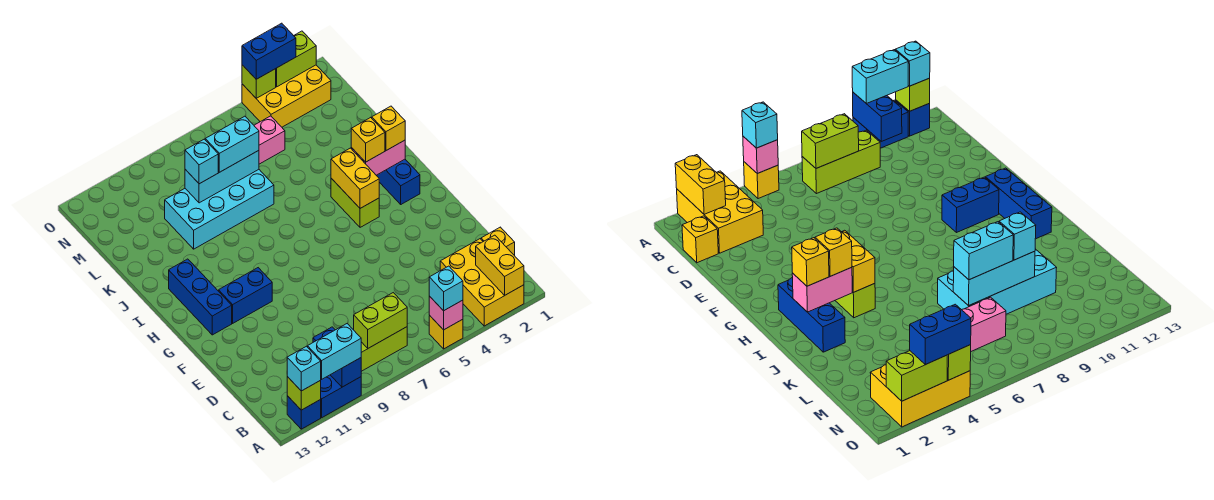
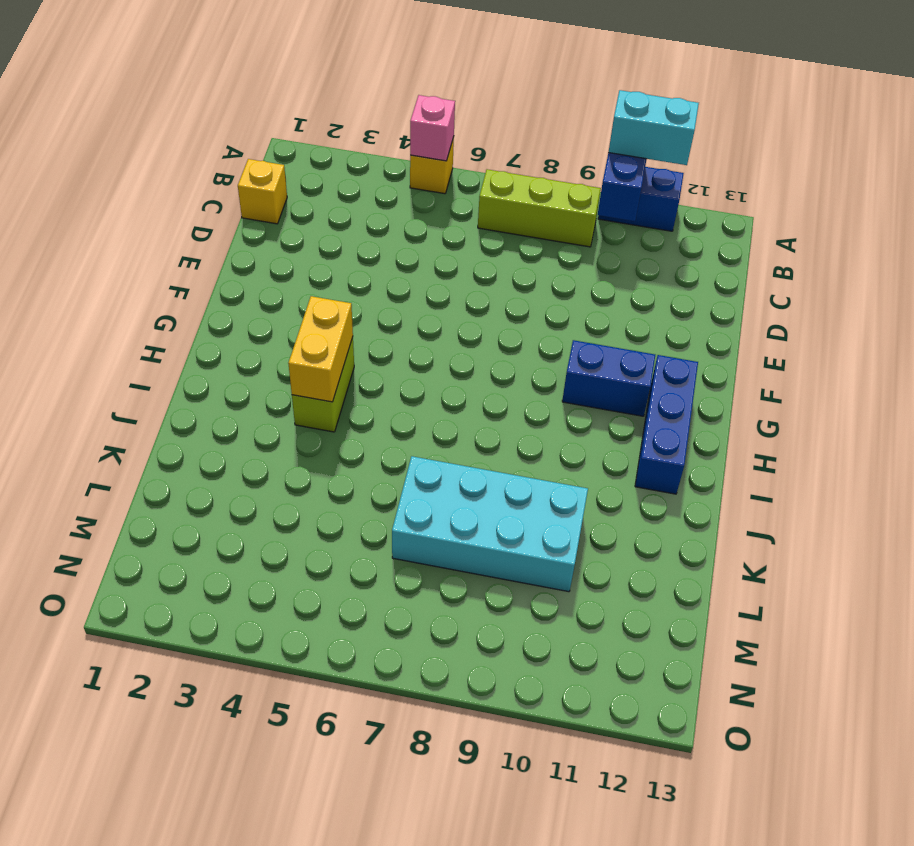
none -> yellow brick A2:C3 level 1
none -> blue brick A12 level 1
none -> blue brick H2:J2 level 1
none -> pink brick M5:M7 level 1

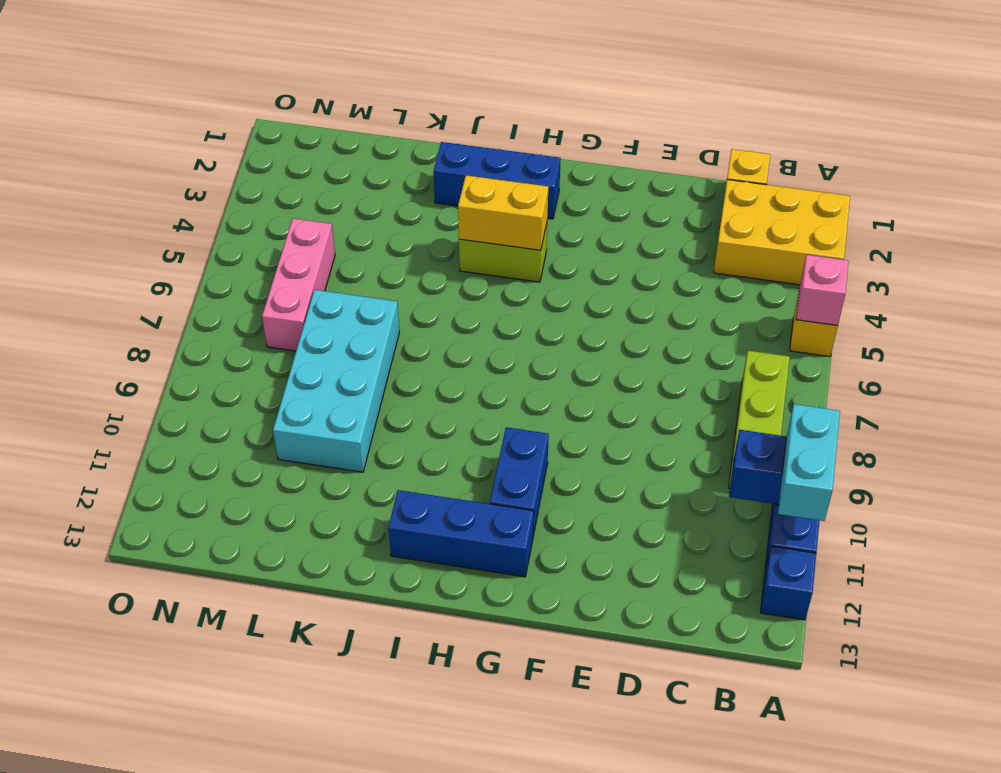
none -> yellow brick N2:O4 level 1
none -> yellow brick A2:B2 level 2
none -> lime brick A12 level 2
none -> lime brick B7:B8 level 2

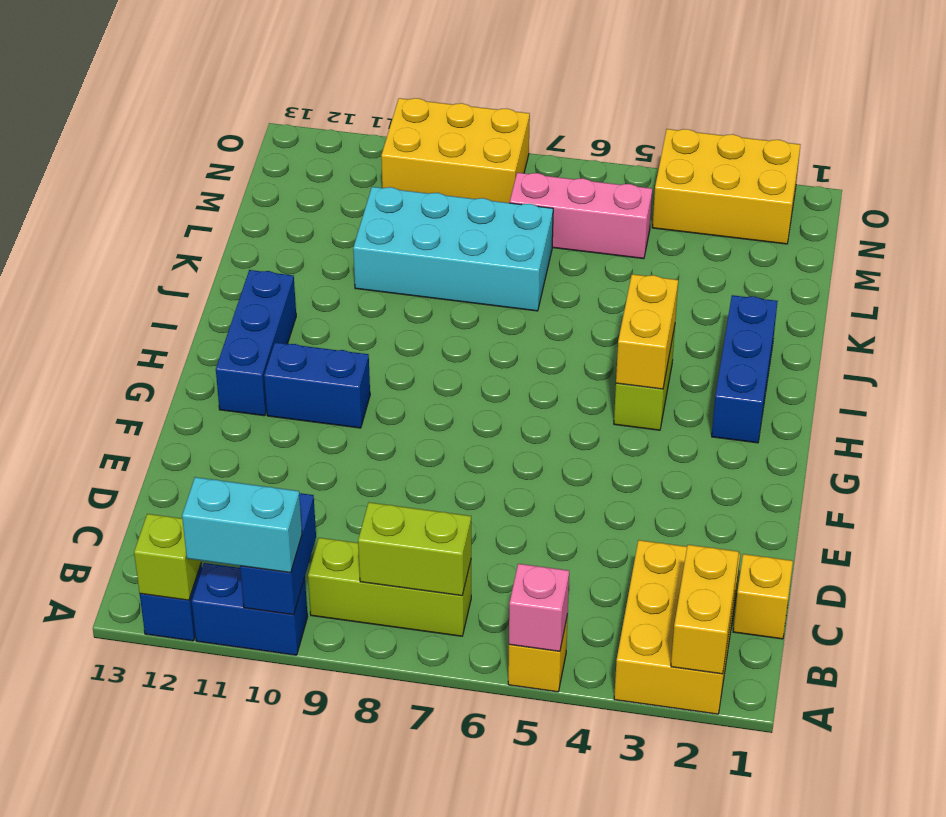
yellow brick N8:O10 level 1 -> none
none -> pink brick I2:I3 level 2
none -> cyan brick L7:L9 level 2
none -> lime brick O2:O3 level 2
none -> lime brick O4 level 2

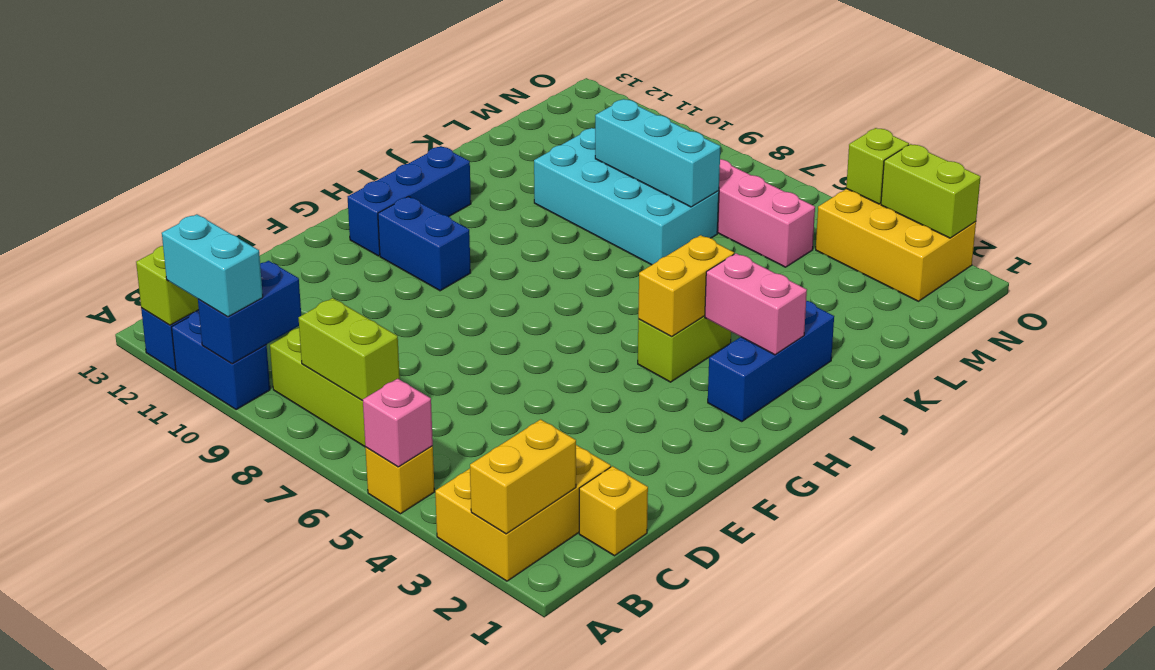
none -> cyan brick A5 level 3
none -> cyan brick A12 level 3
none -> yellow brick I2 level 3
none -> yellow brick I3 level 3

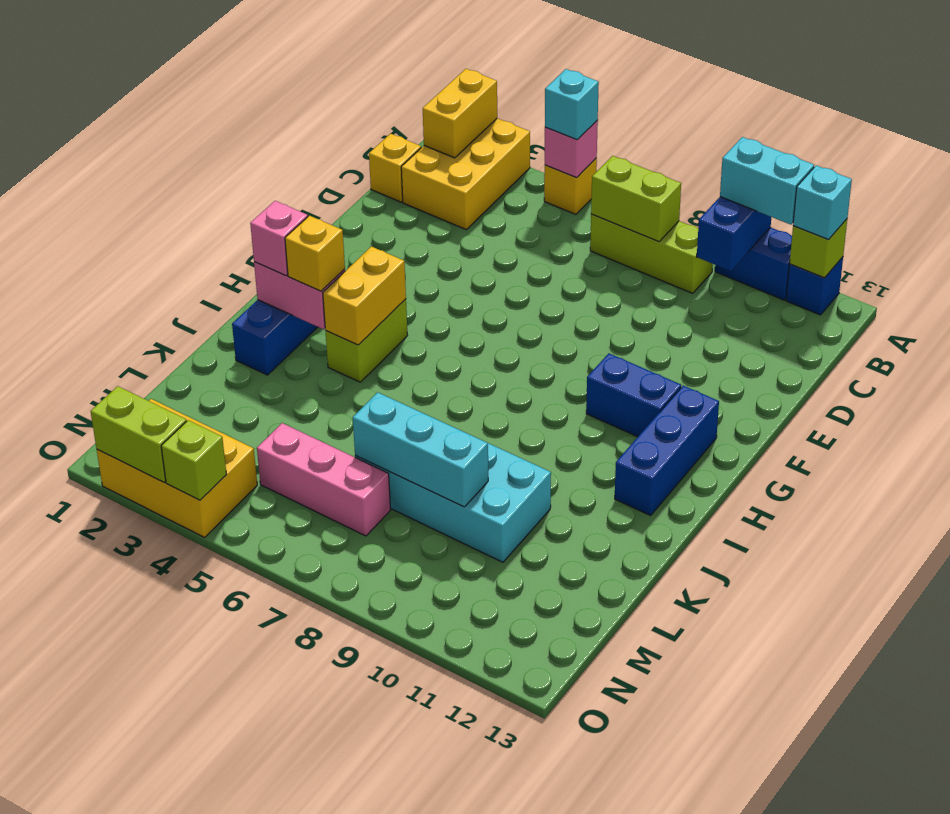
pink brick I2 level 3 -> yellow brick I2 level 3
none -> cyan brick L7:L8 level 3
none -> cyan brick L9 level 3
none -> blue brick O3:O4 level 3

